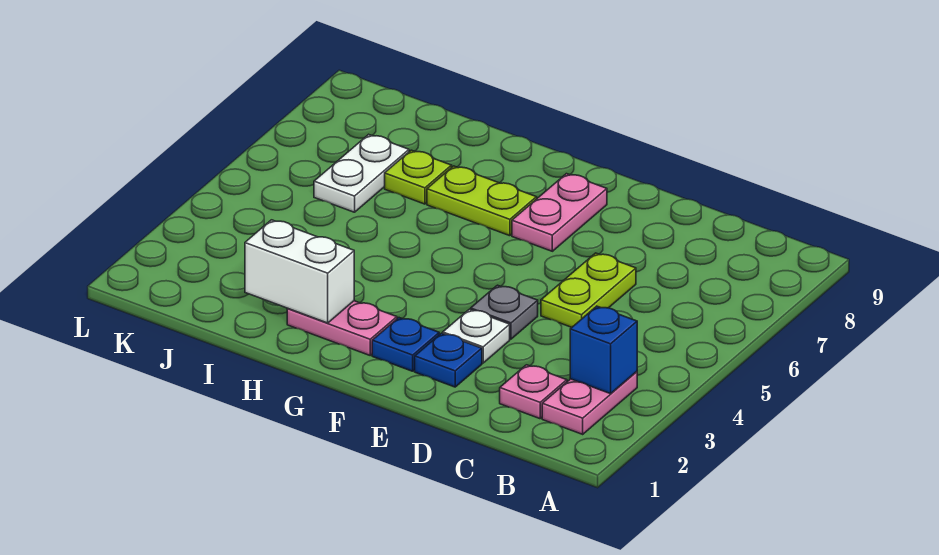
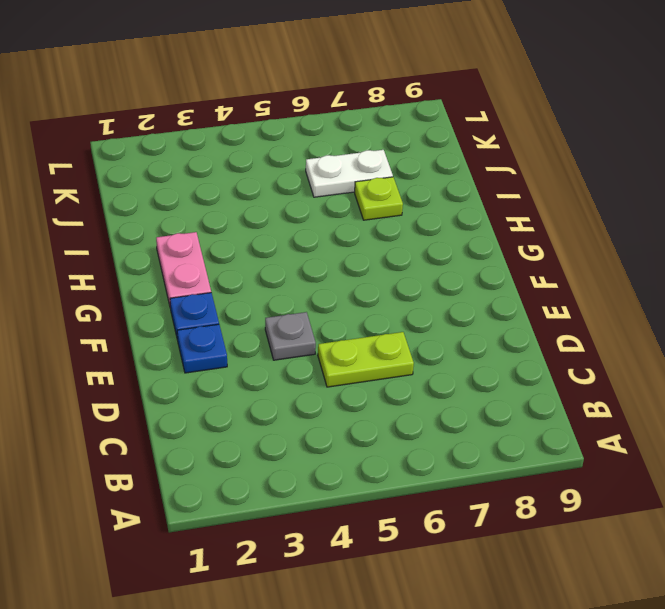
none -> pink plate B2:B3 level 1
none -> pink plate C2 level 1
none -> white plate E3 level 1

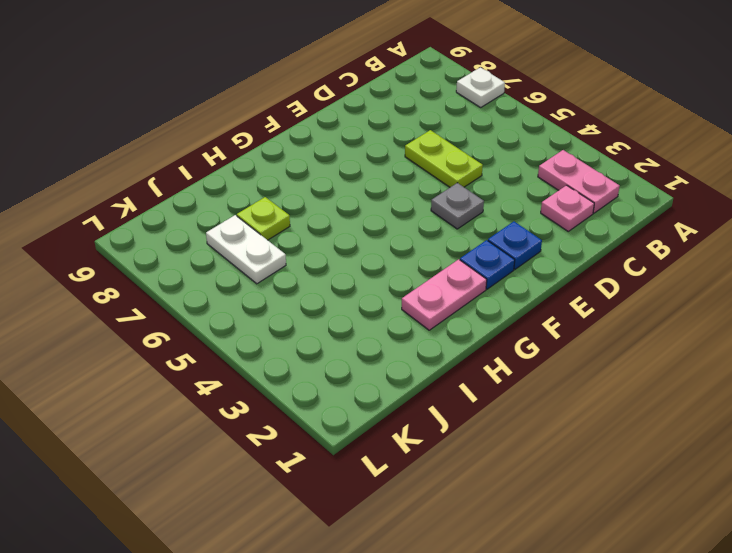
white plate A7 level 1 -> white plate E3 level 1
none -> pink plate F7:F8 level 1
none -> lime plate G7:H7 level 1
none -> blue brick B3 level 2

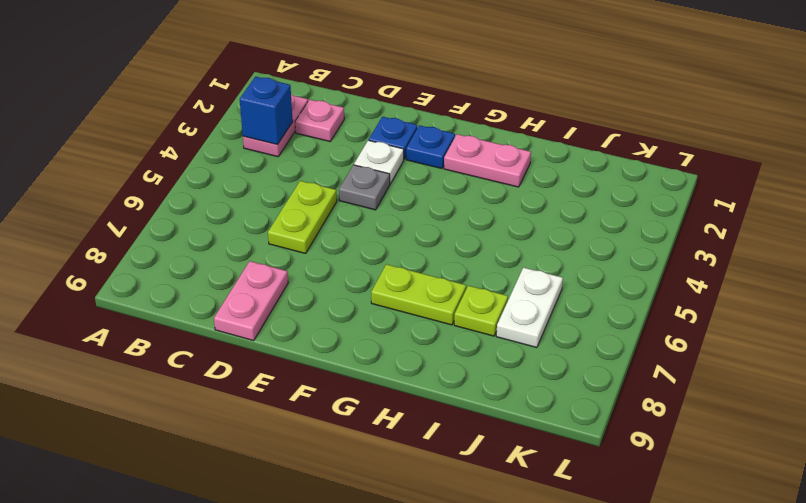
pink plate D8:D9 level 1 -> pink plate F7:F8 level 1
none -> white brick H2:I2 level 2

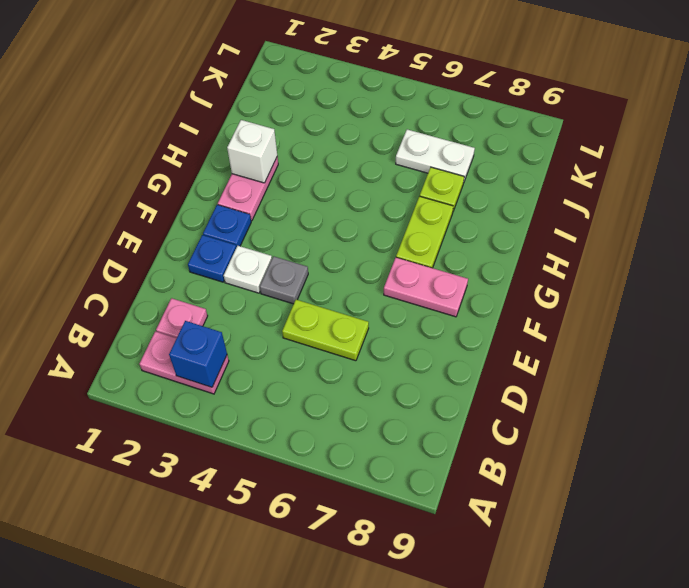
white brick H2 level 2 -> white brick H2:I2 level 2

